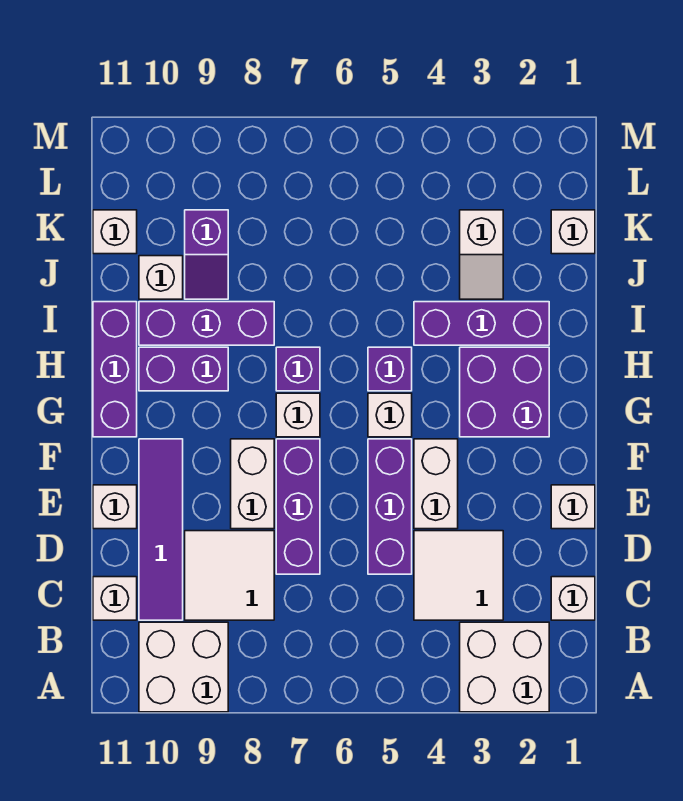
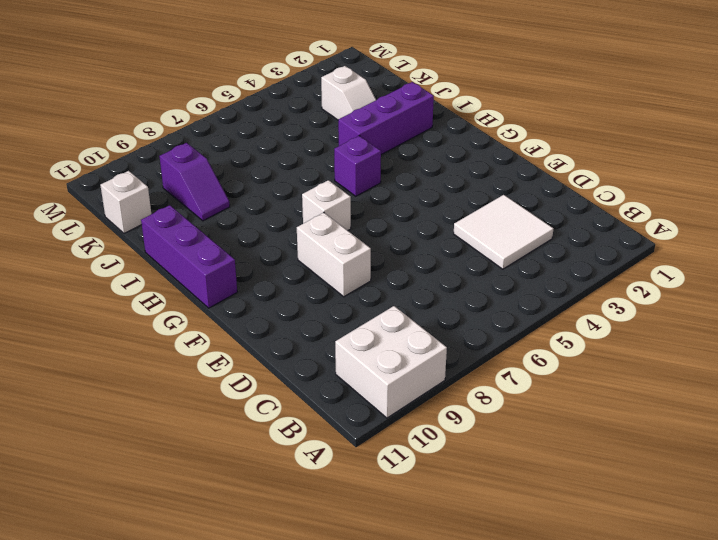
none -> white brick A2:B3 level 1
none -> white brick C1 level 1
none -> white tile C8:D9 level 1

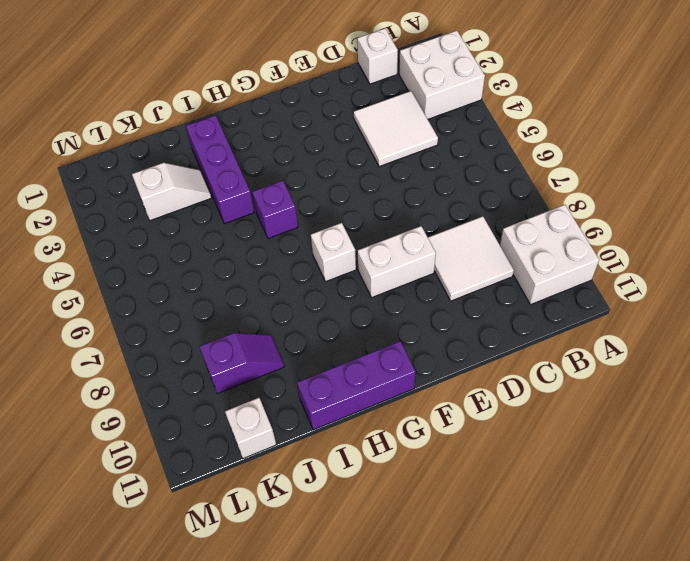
none -> purple tile C10:F10 level 1
none -> white brick C11 level 1
none -> purple brick D5:F5 level 1

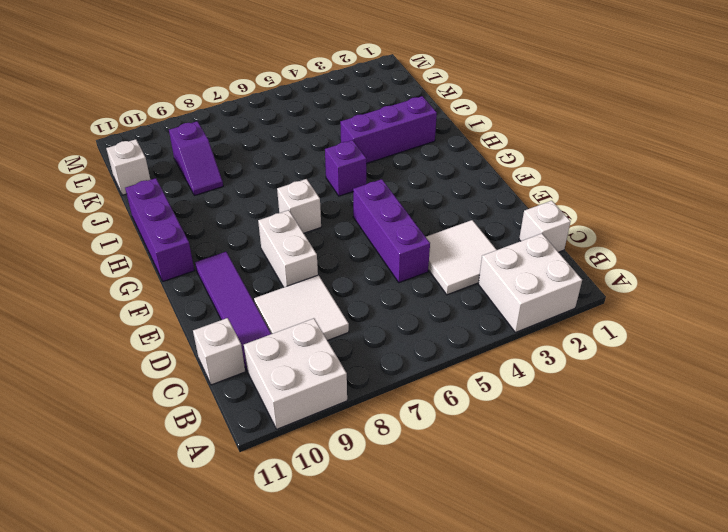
none -> purple brick D7:F7 level 1
none -> white brick E1 level 1
none -> white brick E4:F4 level 1

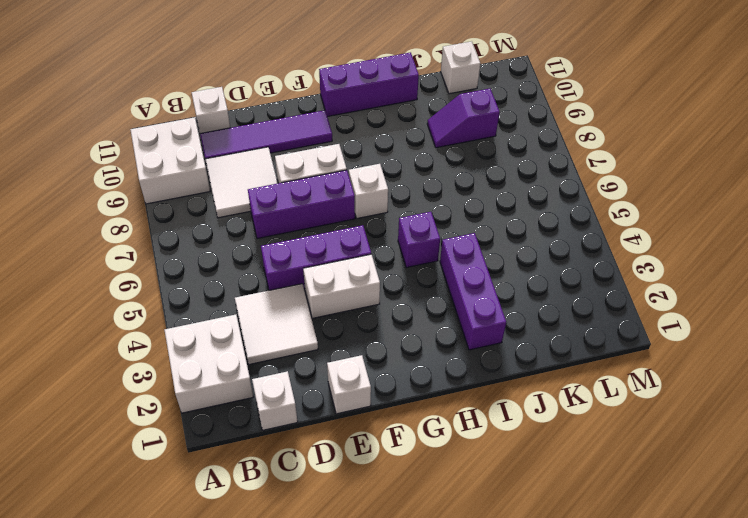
none -> white brick E11 level 1
none -> purple brick G2:H3 level 1
none -> white brick G5 level 1

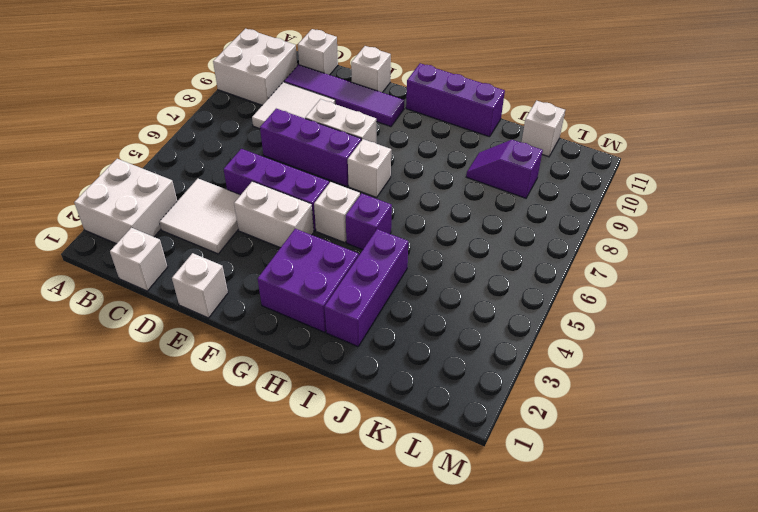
none -> purple brick H7 level 1
none -> purple brick H9:H10 level 1
none -> purple brick I8:I10 level 1

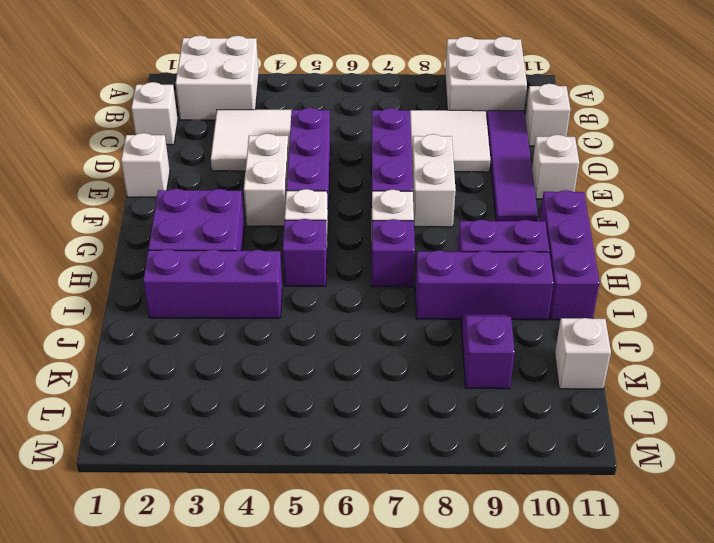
none -> white slope J3:K3 level 1 top K
none -> white brick J10 level 1
none -> white brick K1 level 1

